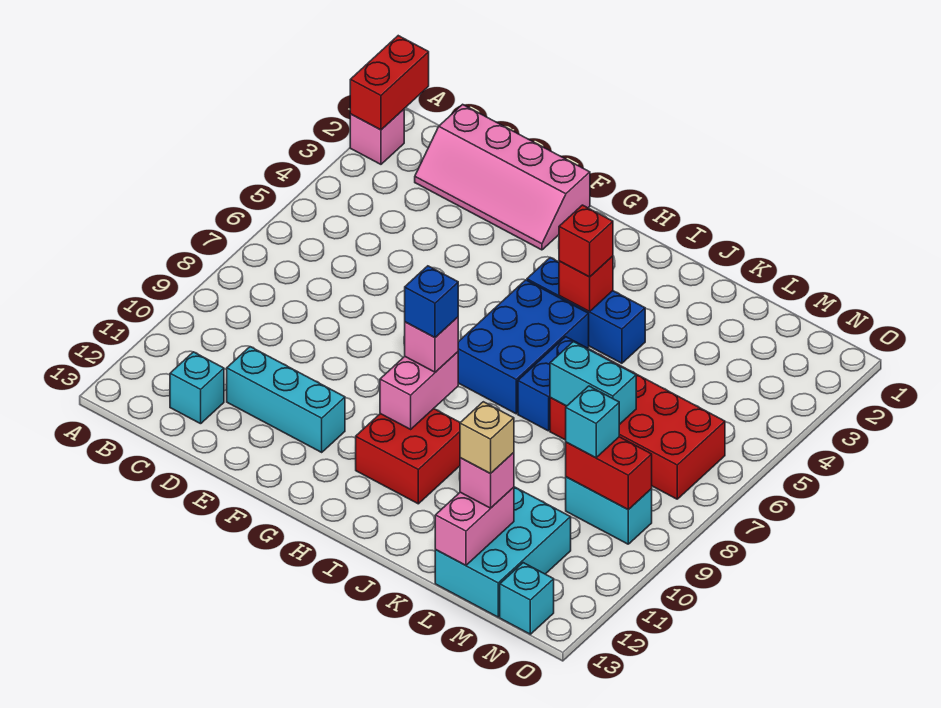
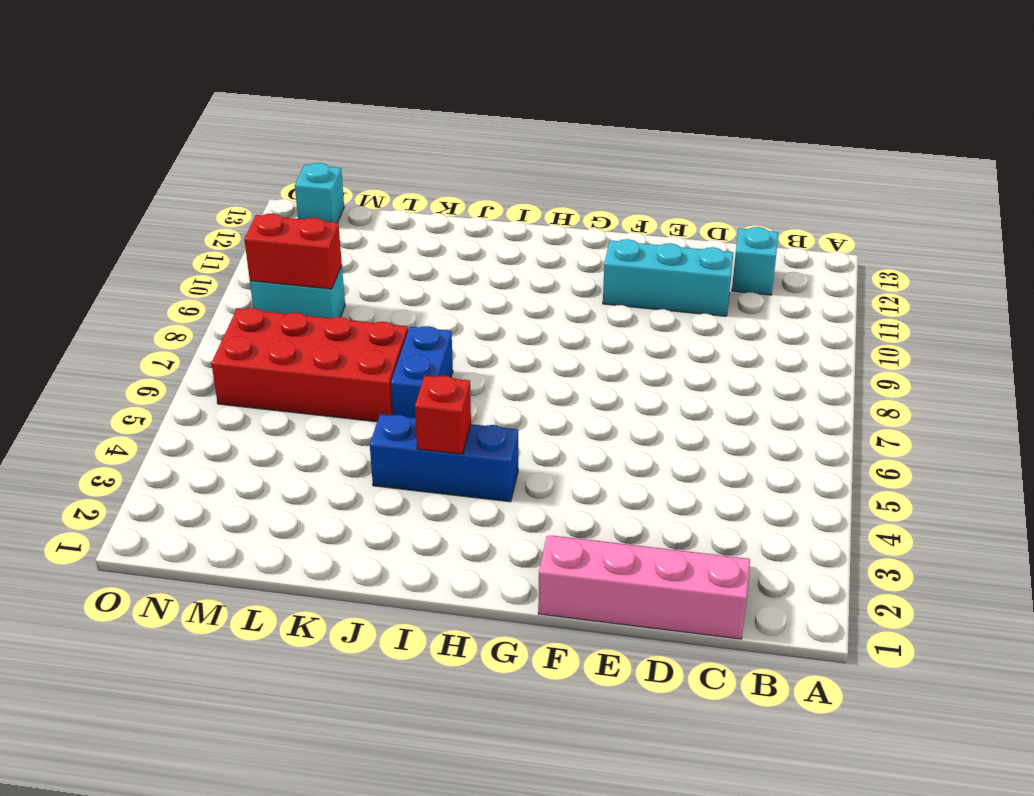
none -> pink brick A2 level 1
none -> blue brick H5:I7 level 1
none -> red brick H10:I11 level 1

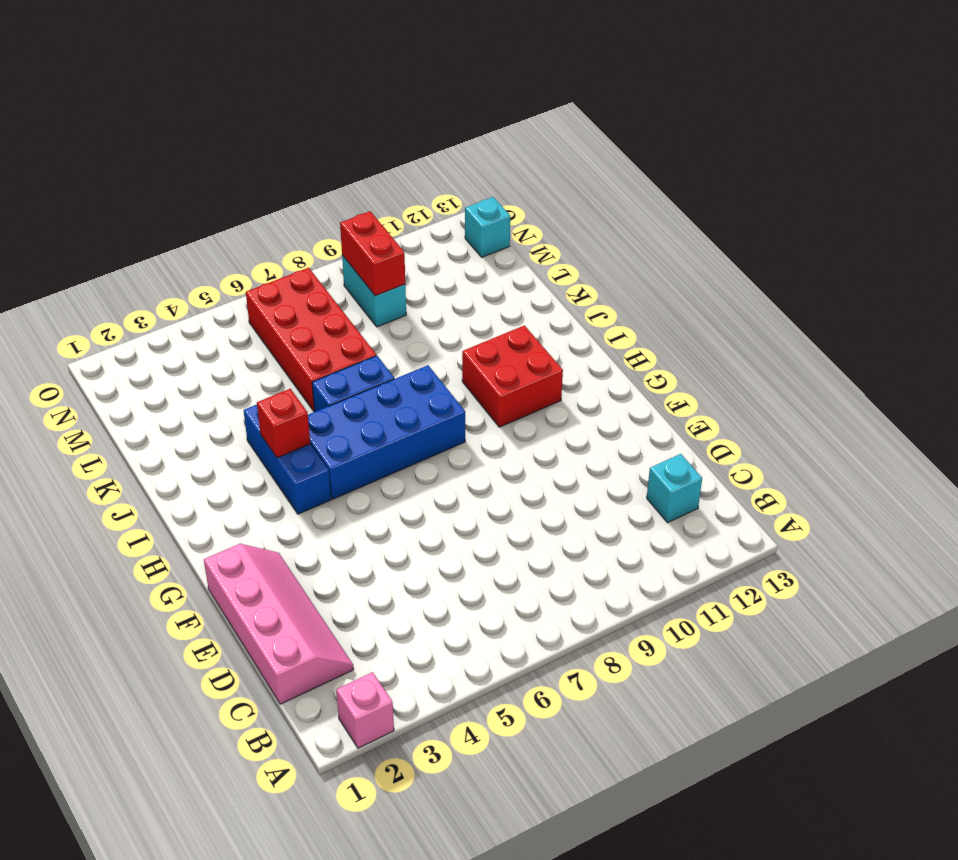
blue brick H5:I8 level 1 -> blue brick H5:I7 level 1
none -> cyan brick D11:F11 level 1
none -> cyan brick L11:M13 level 1
none -> red brick A1:A2 level 2

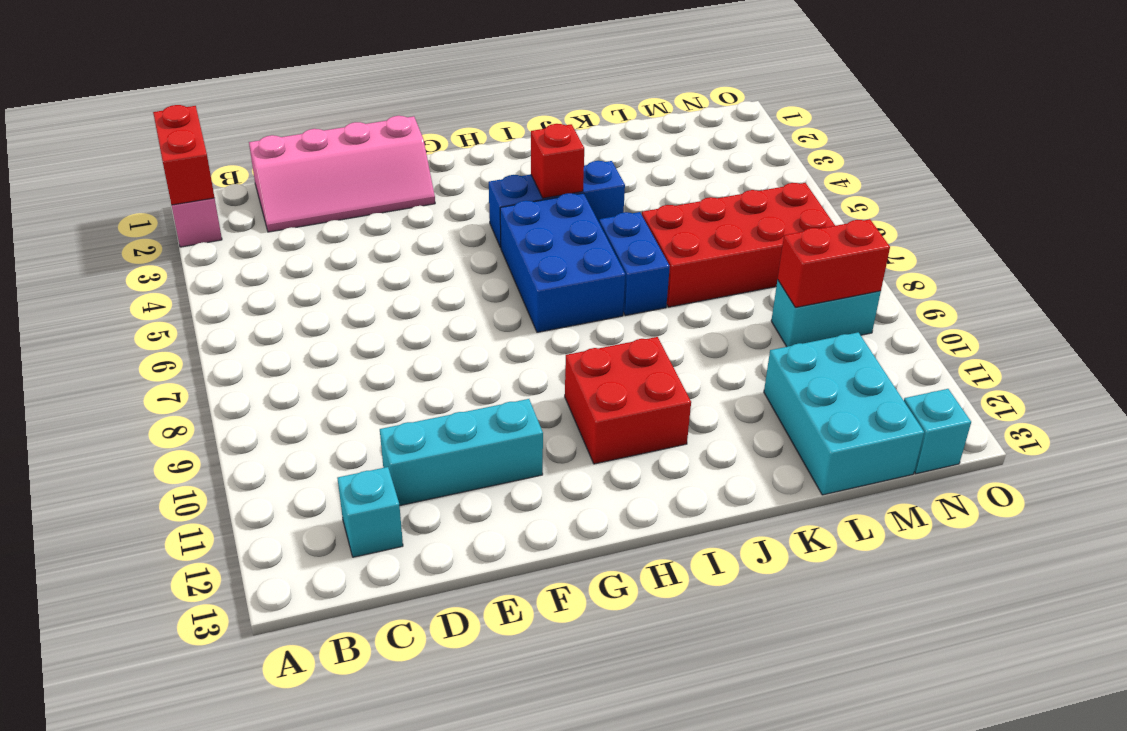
none -> pink brick H9:H10 level 2
none -> cyan brick K7:L7 level 2
none -> pink brick L12:L13 level 2

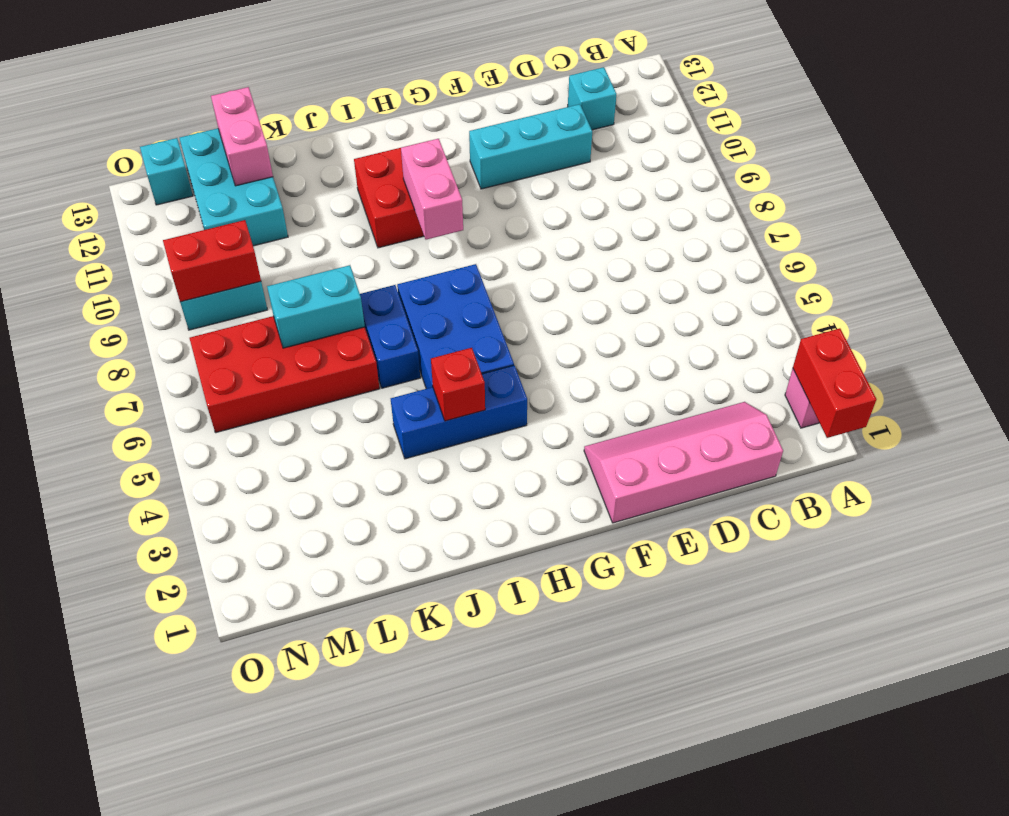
none -> pink brick H9 level 3
none -> red brick I4 level 3
none -> pink brick L12 level 3

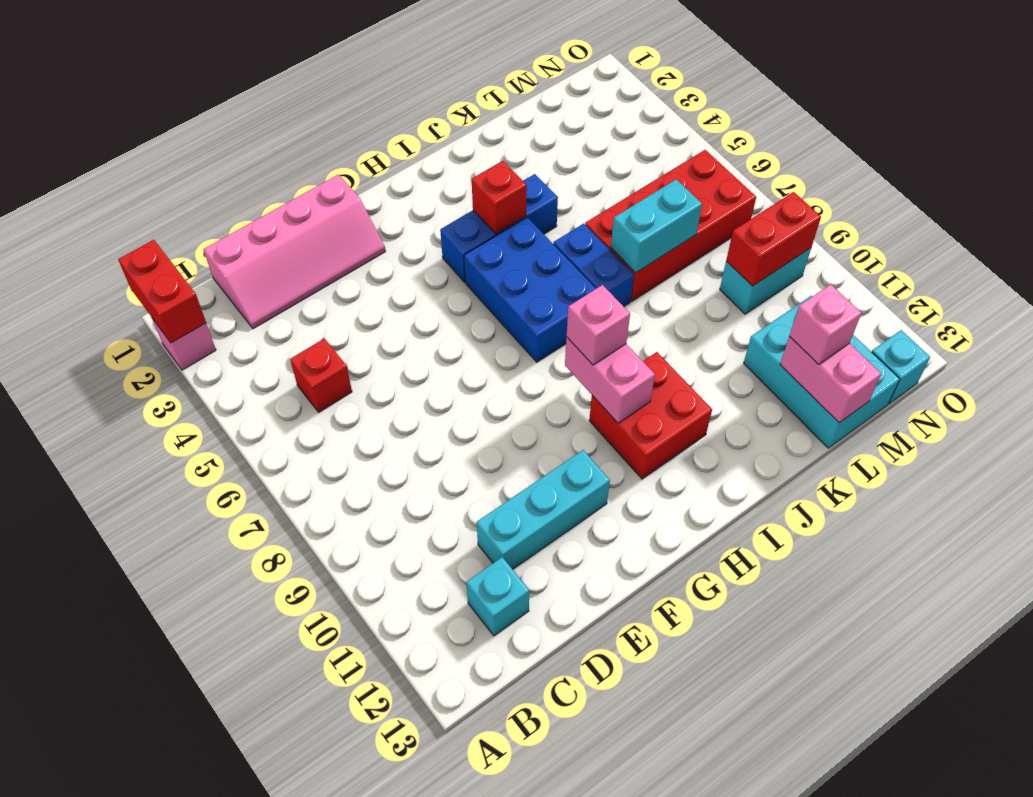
red brick C5 level 1 -> red brick I4 level 3
none -> cyan brick M9 level 3
none -> blue brick H9 level 4
none -> tan brick L12 level 4

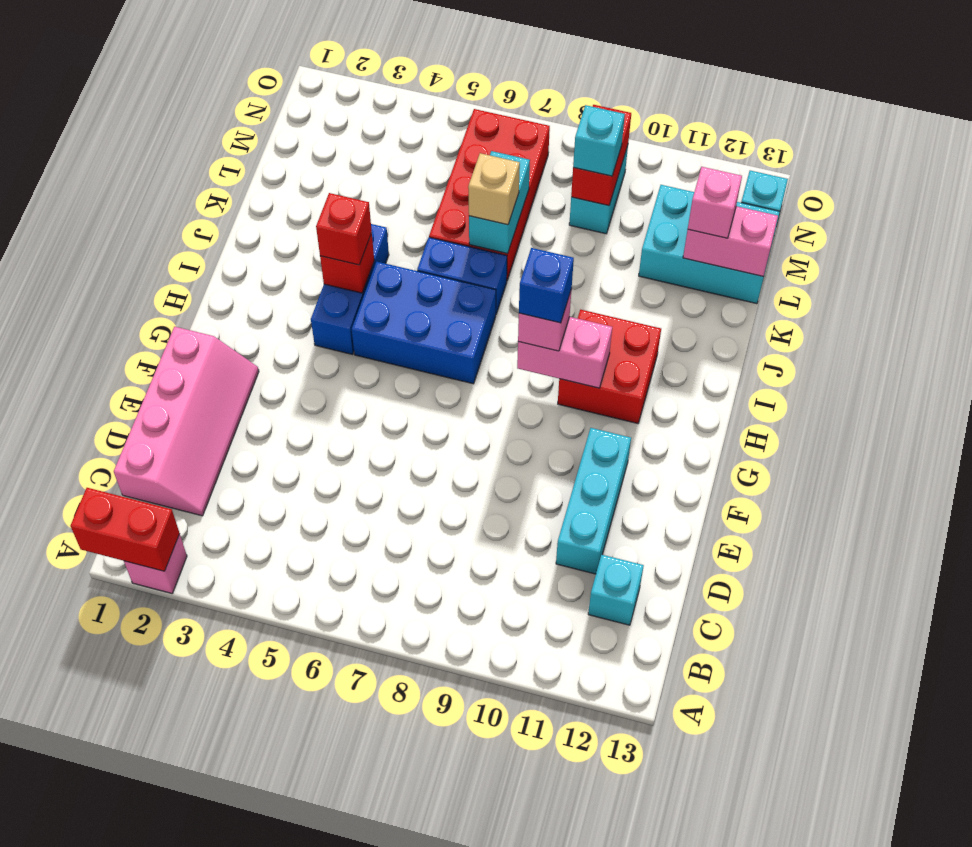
tan brick K7 level 3 -> tan brick L12 level 4

